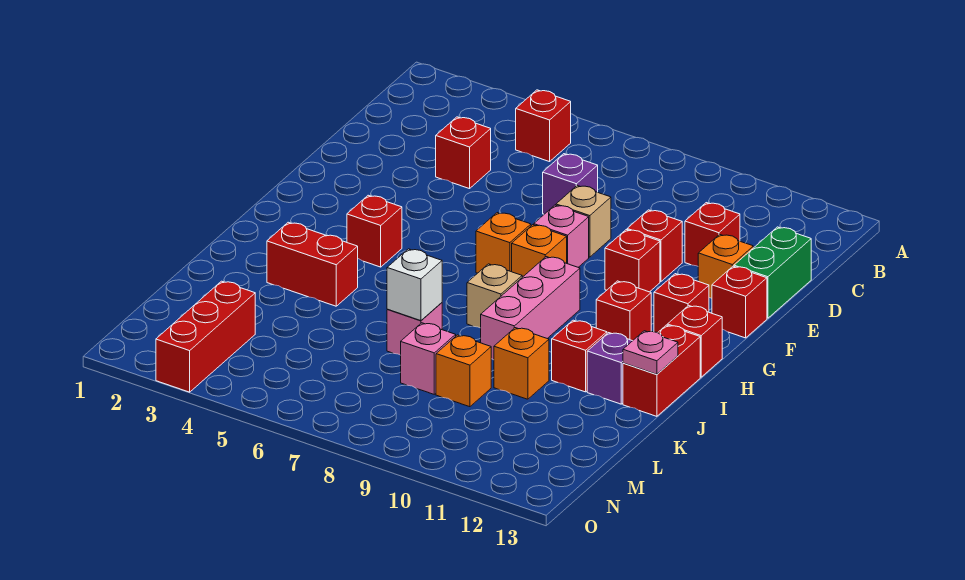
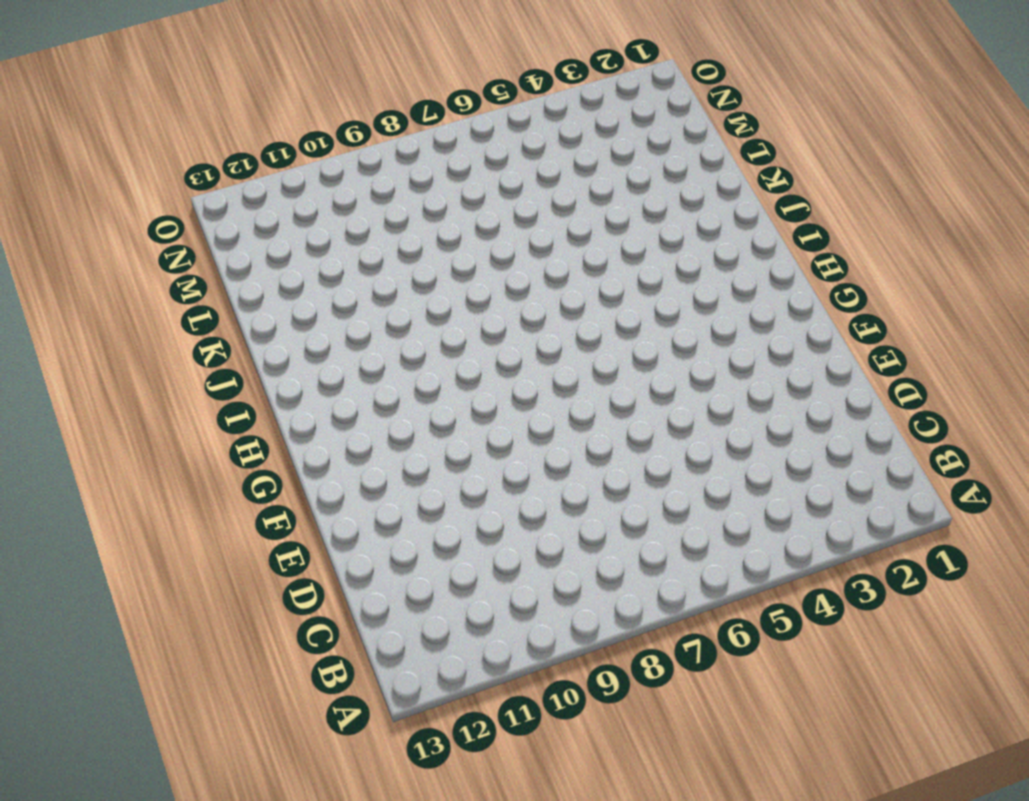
none -> red brick B5 level 1
none -> red brick D4 level 1
none -> purple brick D7 level 1
none -> red brick D11 level 1

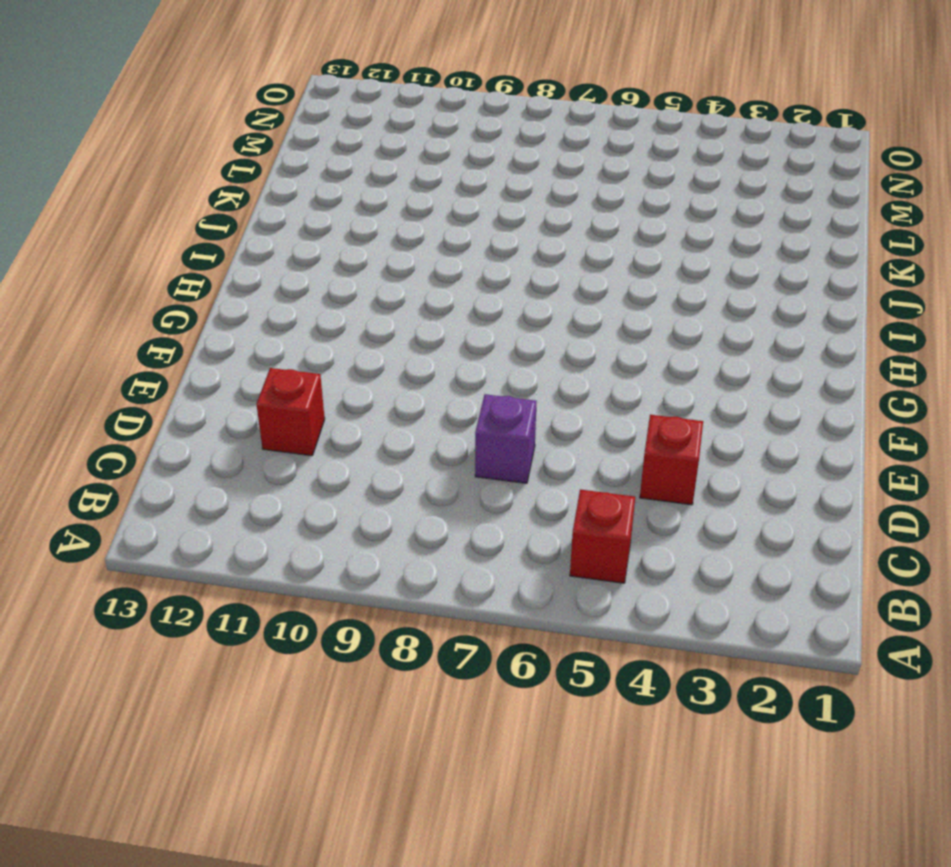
none -> green brick D13:E13 level 1
none -> tan brick E8 level 1
none -> red brick E10 level 1
none -> orange brick E12 level 1

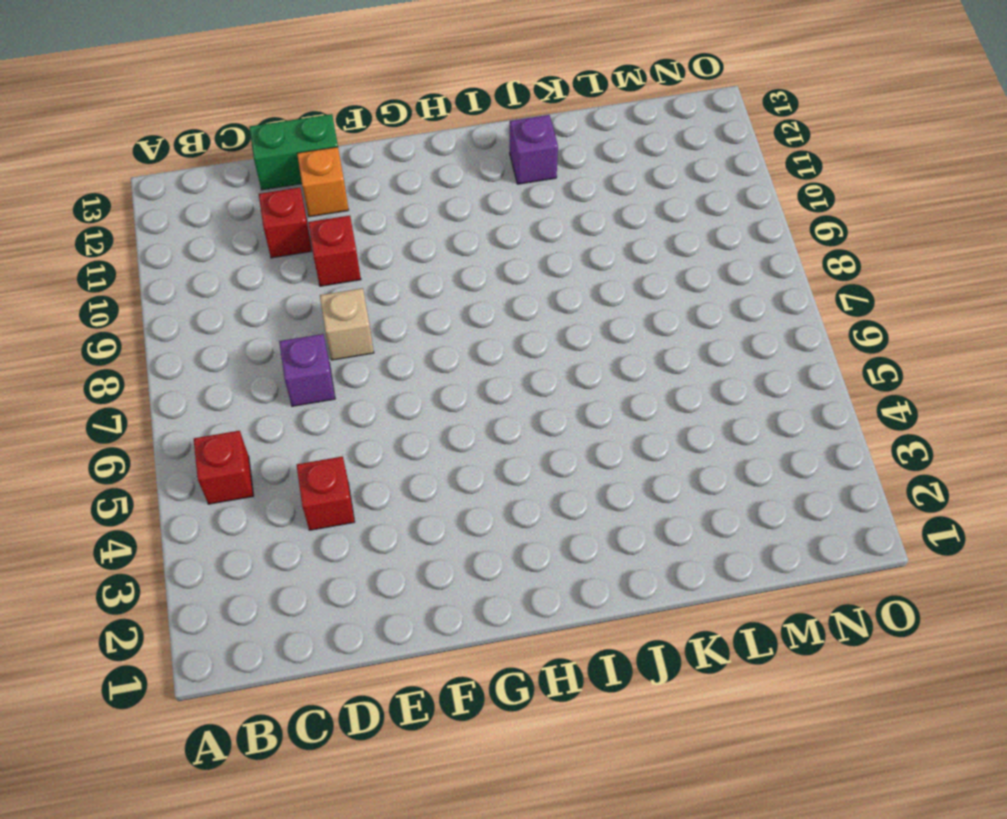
none -> pink brick F8 level 1
none -> red brick F10 level 1
none -> red brick F13 level 1
none -> orange brick G7 level 1

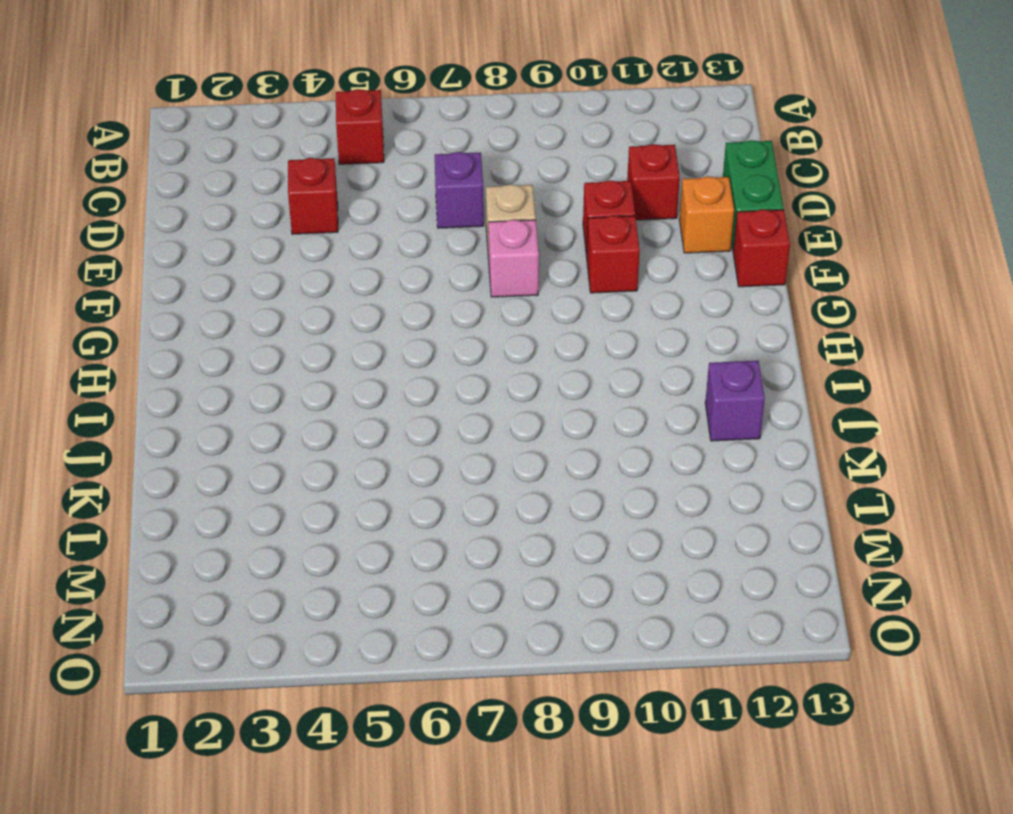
none -> orange brick G7 level 1
none -> orange brick G8 level 1
none -> red brick G12 level 1
none -> red brick H4 level 1

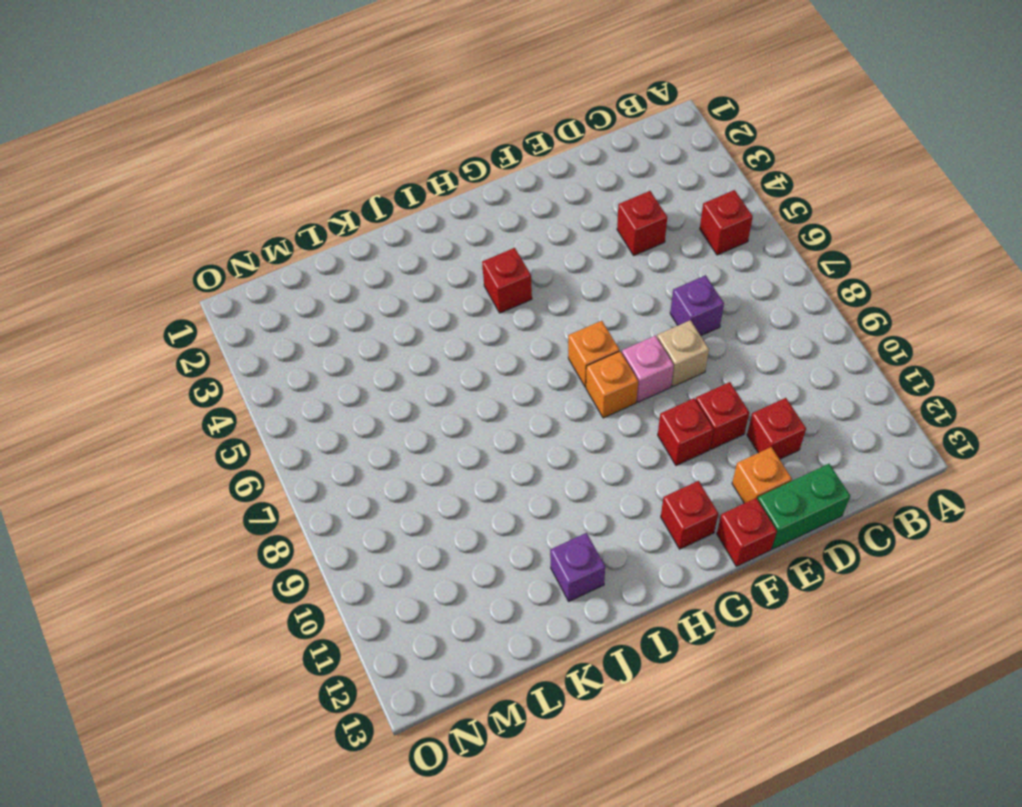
none -> pink brick H9:J9 level 1
none -> red brick H11 level 1
none -> red brick H13 level 1
none -> tan brick I8 level 1

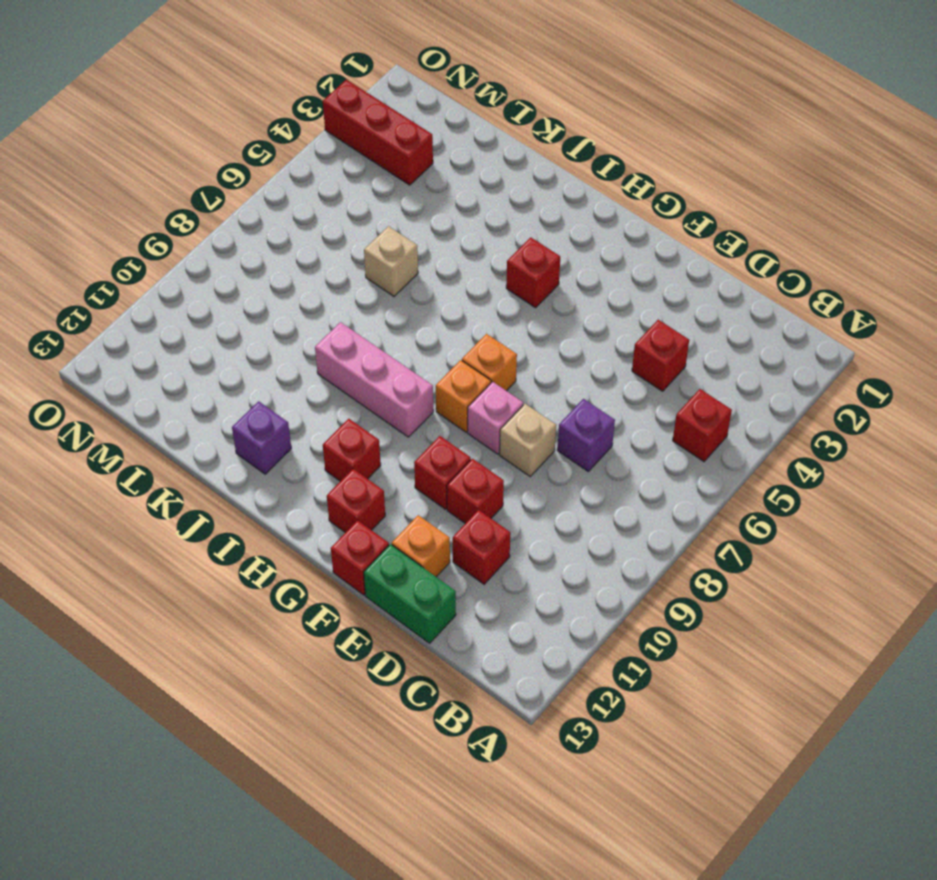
tan brick K6 level 1 -> tan brick I8 level 1
none -> red brick H13 level 1
none -> red brick I13:J13 level 1
none -> red brick J3:J4 level 1
none -> red brick J11 level 1

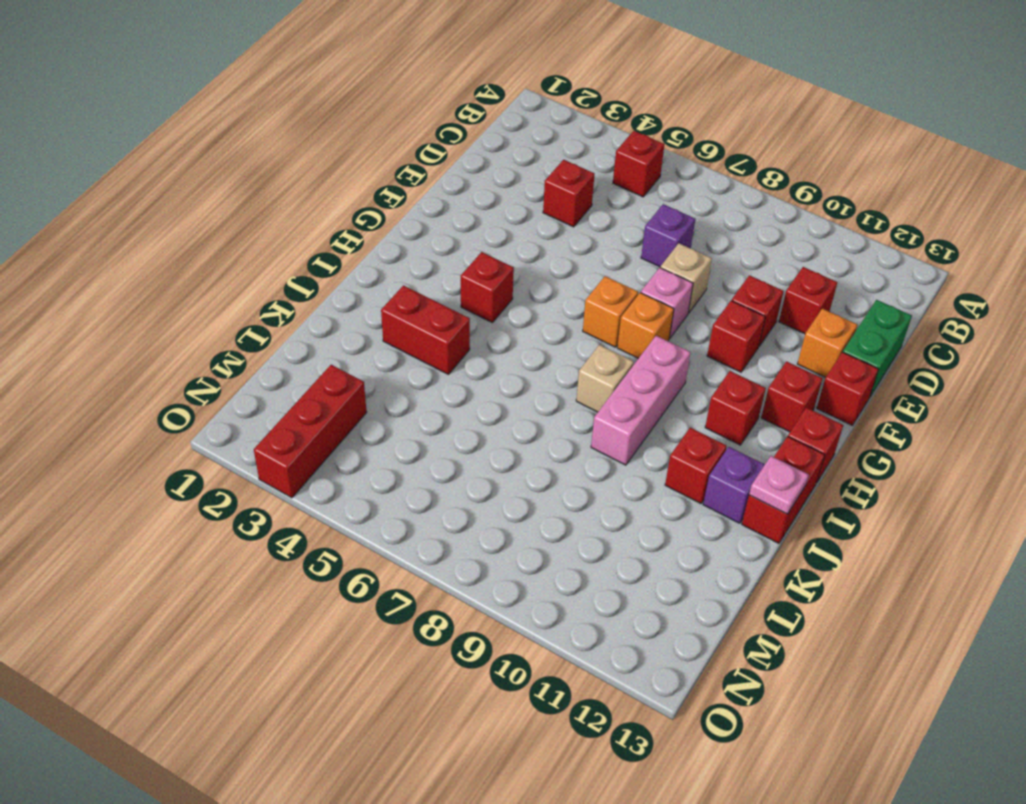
none -> pink brick K7 level 1
none -> orange brick K10 level 1
none -> pink brick L8 level 1
none -> orange brick L9 level 1

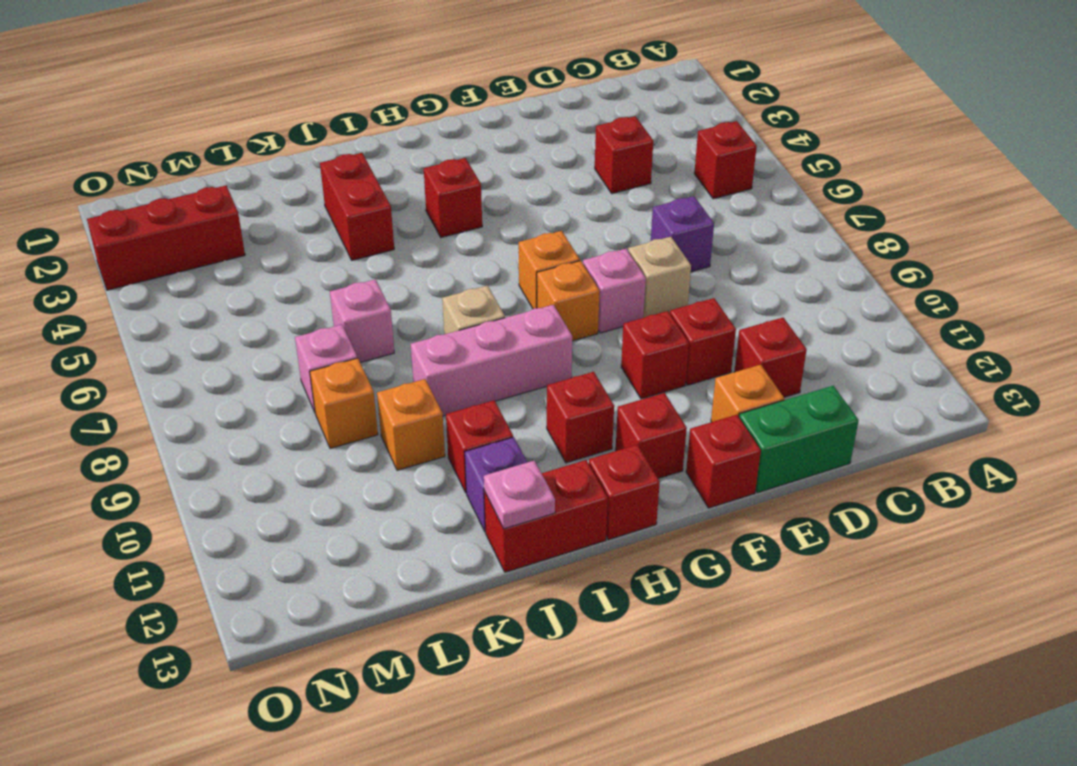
none -> white brick K7 level 2

